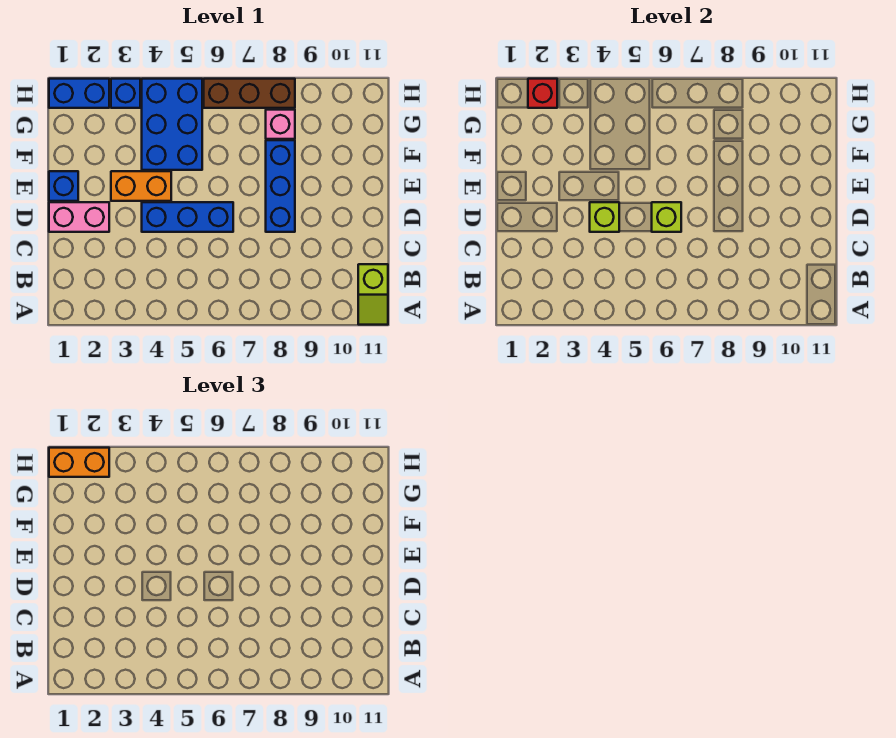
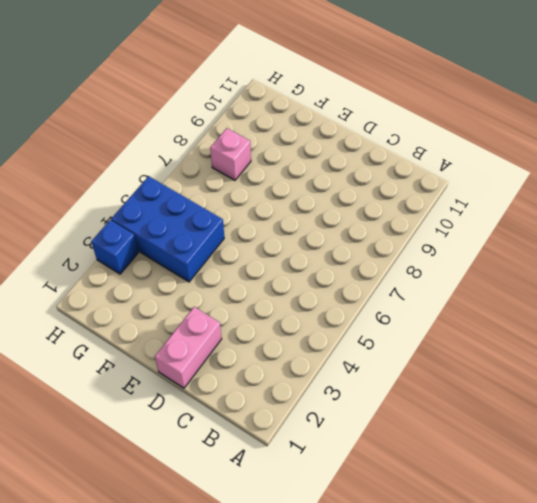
none -> lime slope A11:B11 level 1 top B
none -> blue brick D4:D6 level 1
none -> blue brick D8:F8 level 1

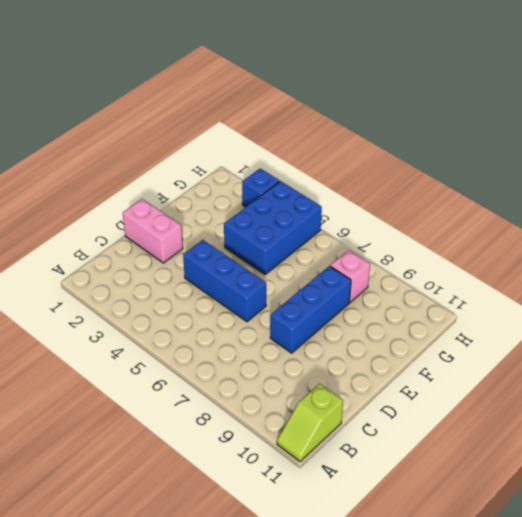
none -> blue brick E1 level 1
none -> orange brick E3:E4 level 1
none -> blue brick H1:H2 level 1

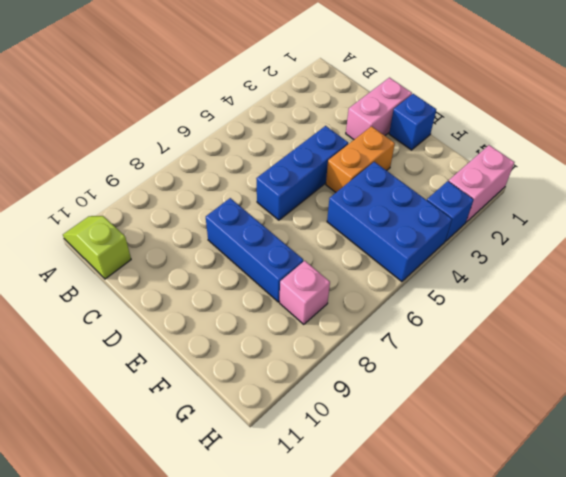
pink brick H1:H2 level 1 -> blue brick H1:H2 level 1
none -> brown brick H6:H8 level 1
none -> lime brick D4 level 2
none -> lime brick D6 level 2

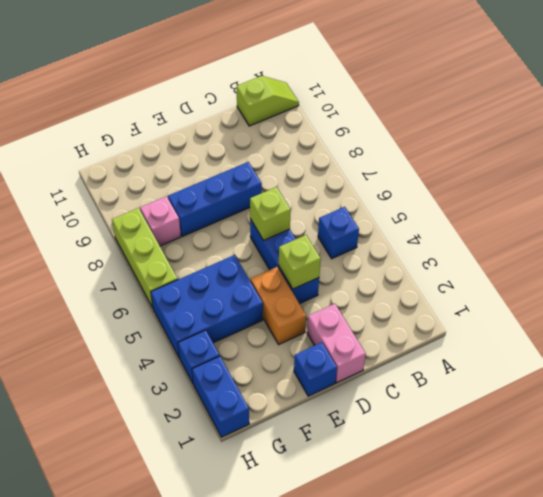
blue brick B5 level 1 -> none
lime brick H6:H8 level 1 -> brown brick H6:H8 level 1
none -> red brick H2 level 2
none -> orange brick H1:H2 level 3

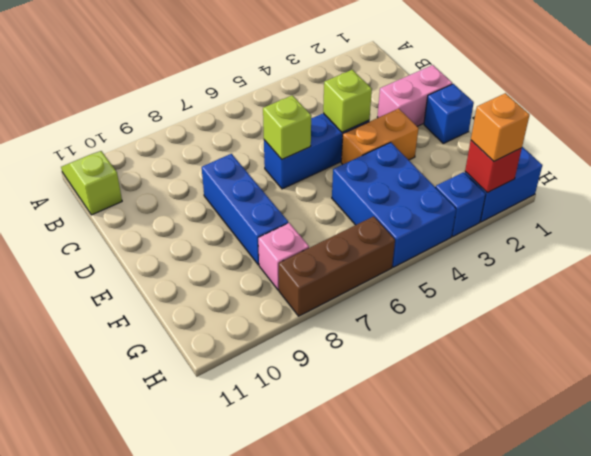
orange brick H2 level 3 -> orange brick H1:H2 level 3

